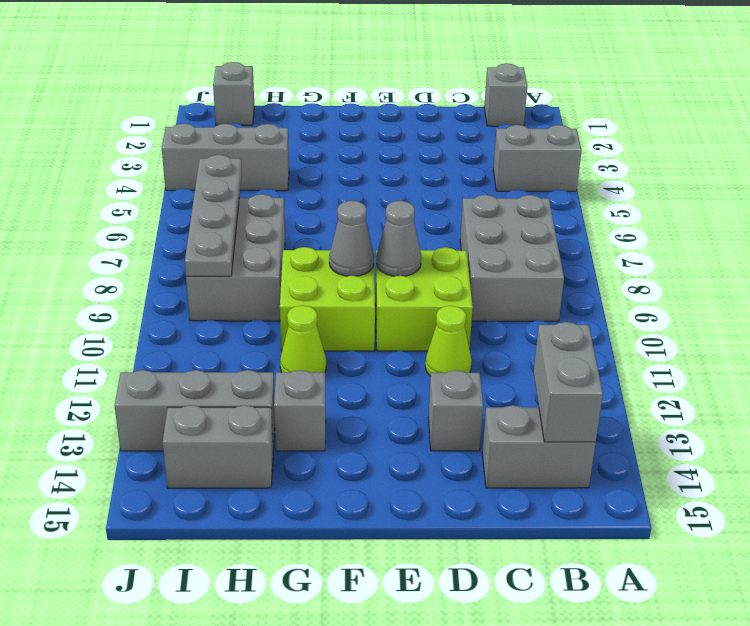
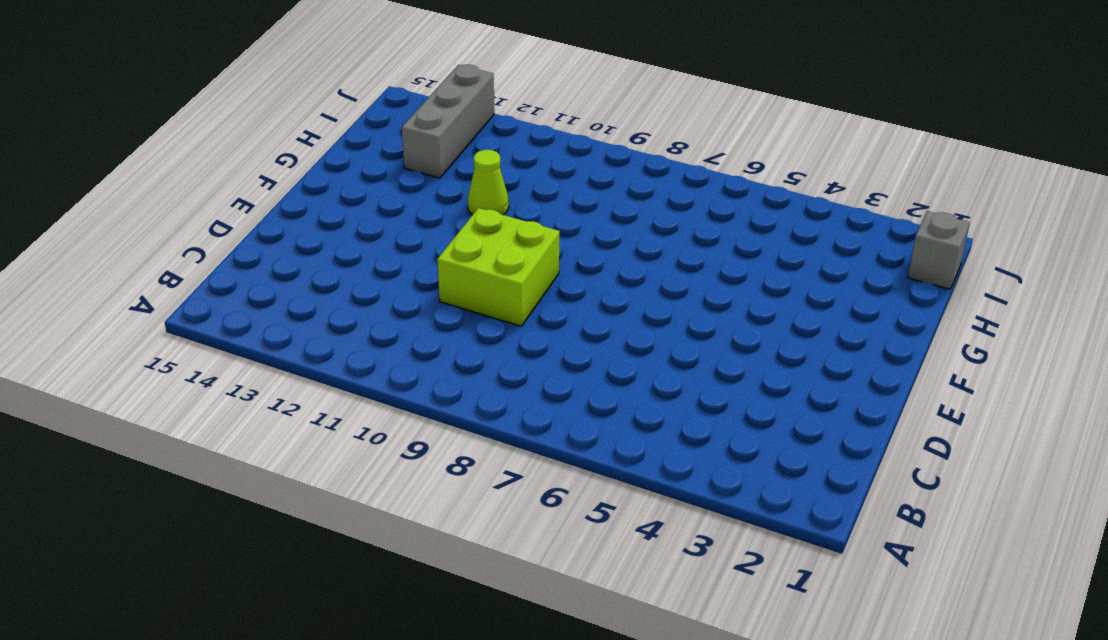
none -> grey brick A4:B4 level 1
none -> grey brick B1 level 1
none -> grey brick B7:C9 level 1

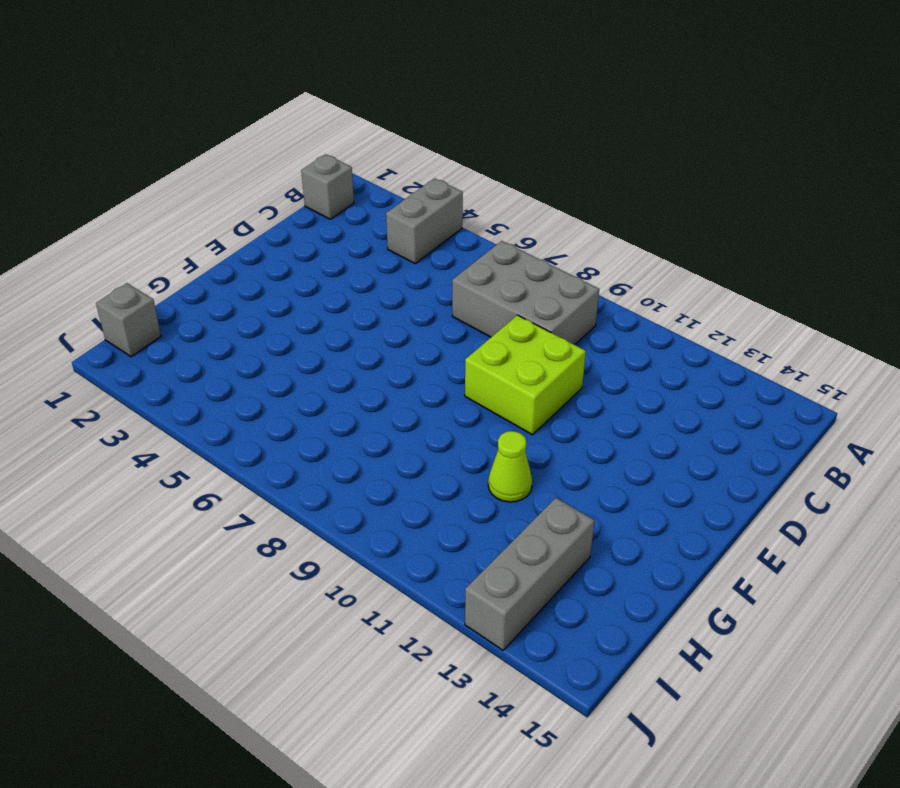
none -> grey brick B14:C14 level 1
none -> lime cone D11 level 1
none -> grey brick D13 level 1

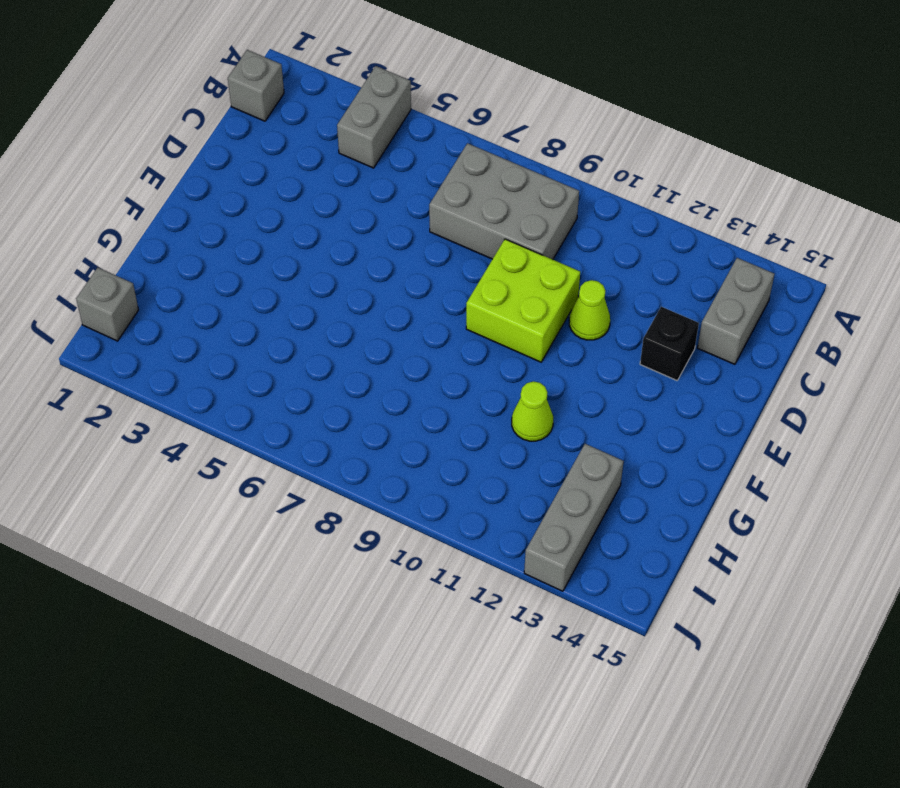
black brick D13 level 1 -> grey brick D13 level 1
none -> lime brick F9:G10 level 1
none -> grey brick G13 level 1
none -> grey brick H4:J4 level 1

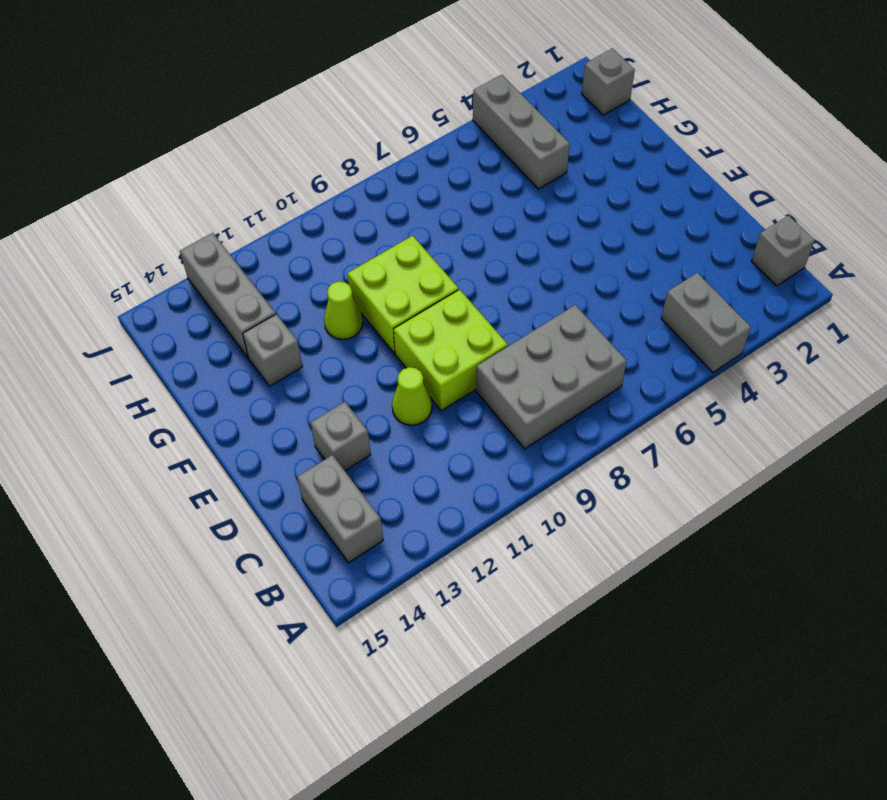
none -> grey brick H7:I9 level 1
none -> grey brick H14:I14 level 1
none -> grey brick B13:B14 level 2

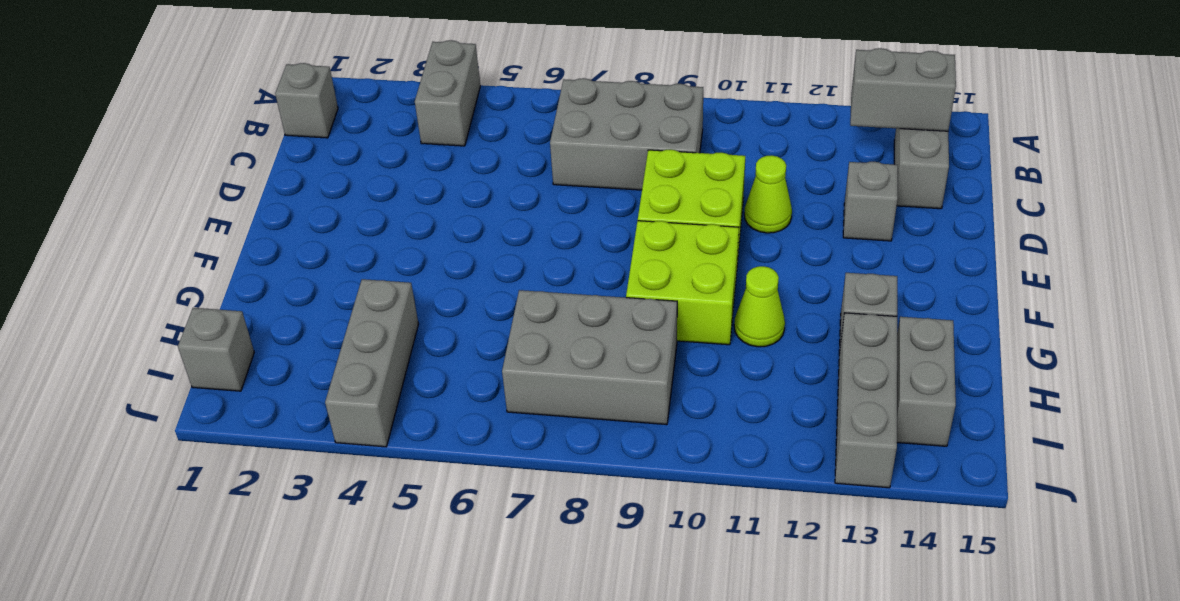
none -> grey cone E9 level 2
none -> grey cone F9 level 2
none -> grey plate I6:I9 level 2

